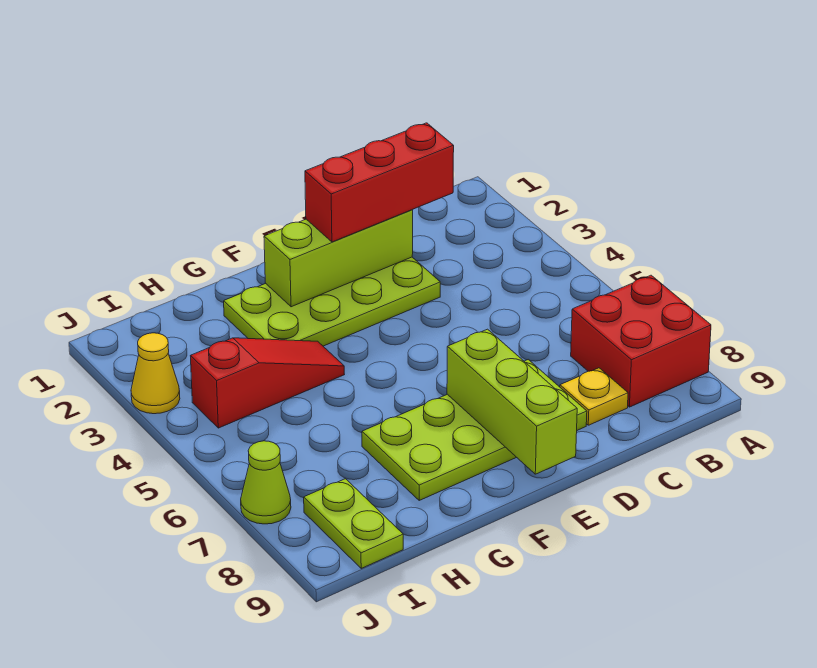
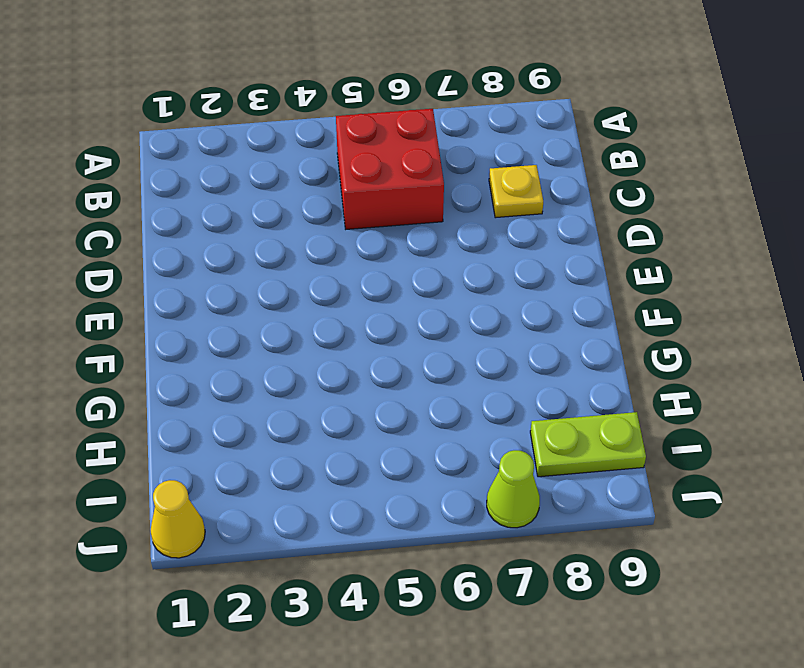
red brick B5:C6 level 1 -> red brick A7:B8 level 1
yellow cone J1 level 1 -> yellow cone J3 level 1
none -> lime plate D2:G3 level 1
none -> lime plate D7:G8 level 1

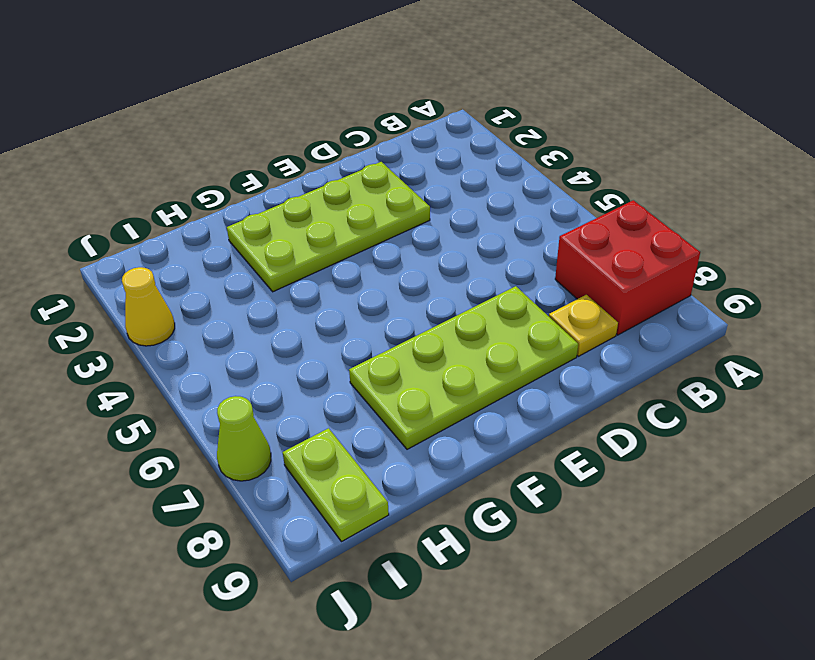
none -> red slope G4:I4 level 1 top I
none -> lime brick D2:F2 level 2

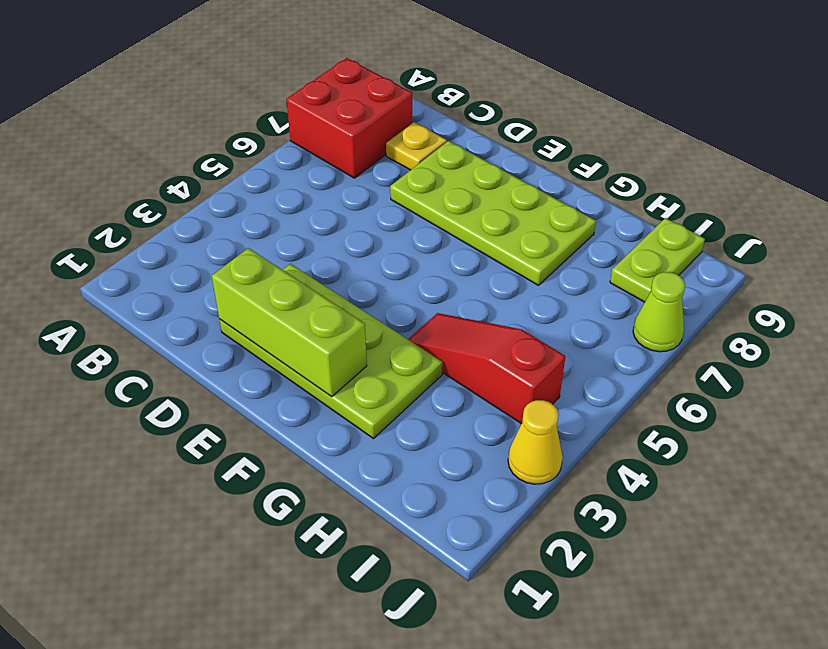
none -> lime brick E7:E9 level 2
none -> red brick C2:E2 level 3

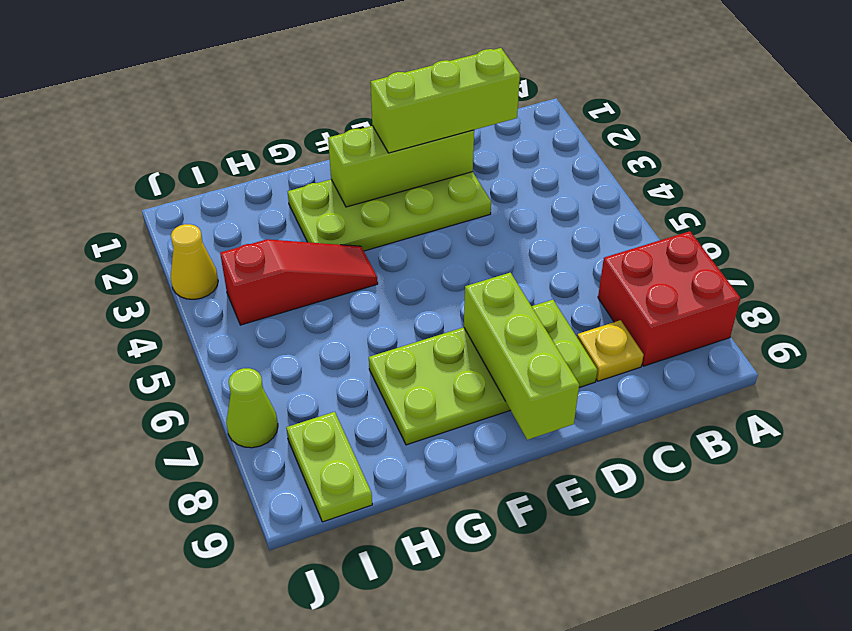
lime brick C2:E2 level 3 -> red brick C2:E2 level 3

